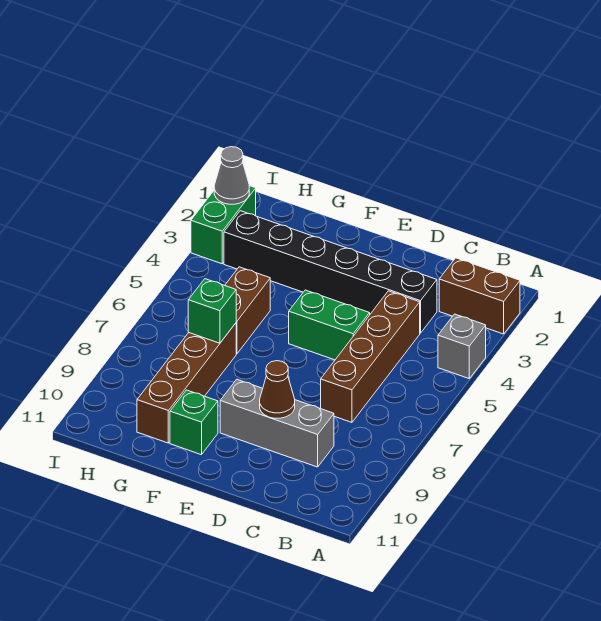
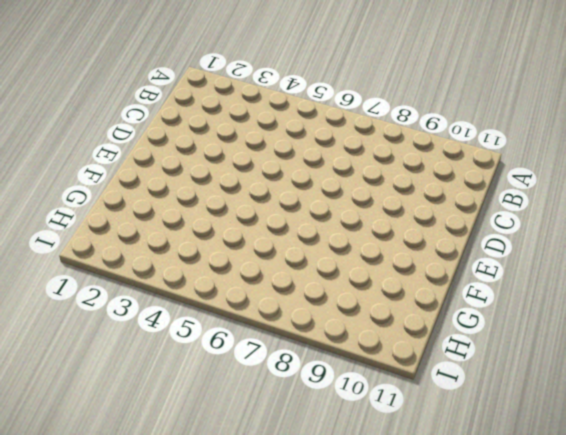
none -> brown brick A2:B2 level 1
none -> grey brick A4 level 1
none -> black brick C3:H3 level 1

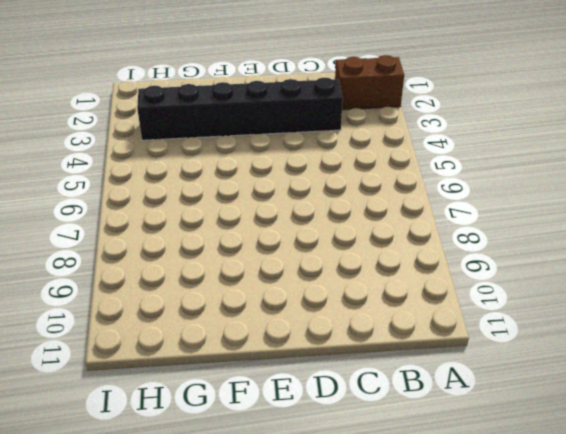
none -> grey brick A4 level 1
none -> brown brick C4:C7 level 1
none -> grey brick C9:E9 level 1

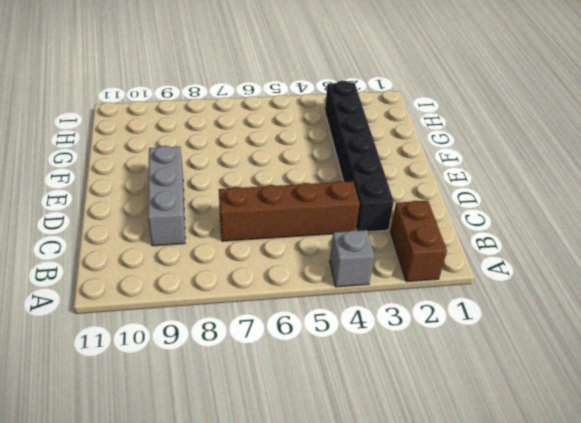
none -> green brick D5:E5 level 1
none -> green brick F10 level 1
none -> brown brick G5:G6 level 1

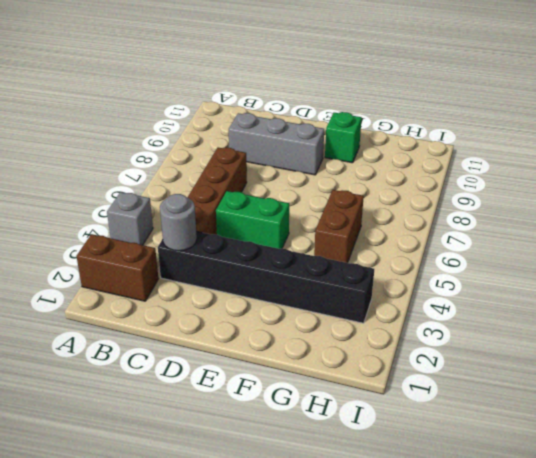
grey round brick C3 level 2 -> none
none -> brown brick G7:G10 level 1
none -> green brick I2:I3 level 1
none -> brown cone D9 level 2

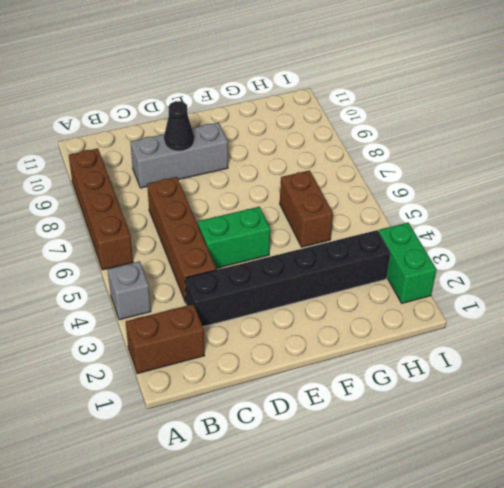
brown brick A6:A9 level 1 -> brown brick G7:G10 level 1
black cone D9 level 2 -> brown cone D9 level 2
none -> green brick F10 level 1
none -> green brick G7 level 2
none -> grey cone I2 level 2

